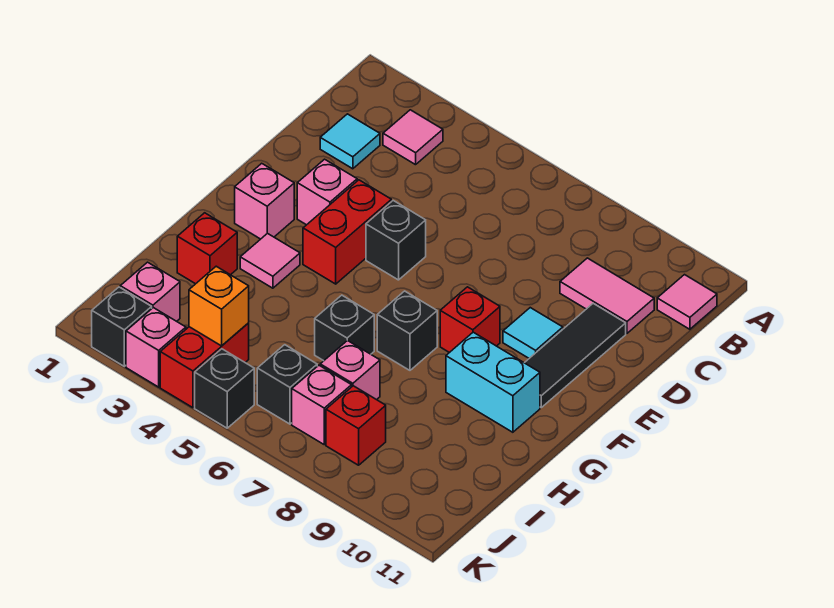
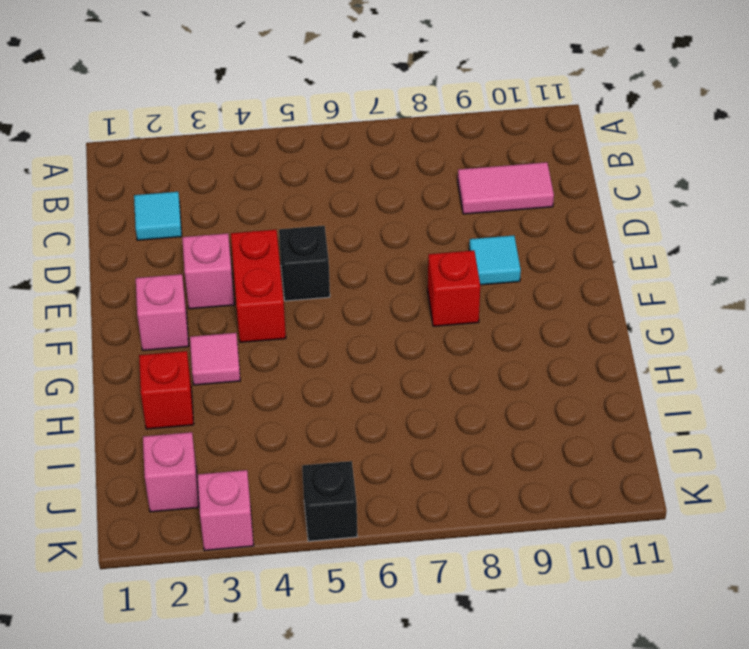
none -> pink tile B3 level 1
none -> pink tile B11 level 1
none -> black tile D10:F10 level 1

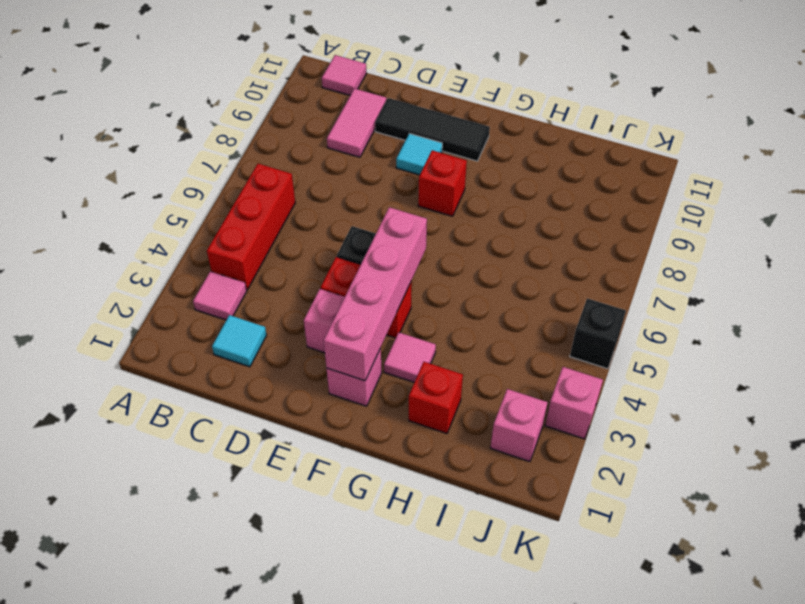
red brick B4:B6 level 1 -> none
pink brick F2:F5 level 2 -> none
none -> black brick G7 level 1
none -> cyan brick G9:G10 level 1
none -> black brick H6 level 1

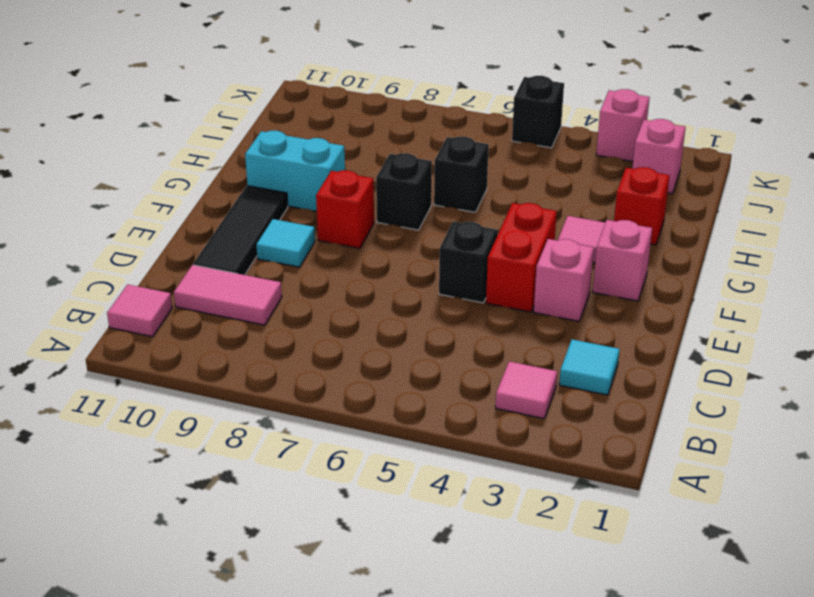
none -> pink brick I7 level 1
none -> red brick J4:K4 level 1
none -> black brick J6 level 1

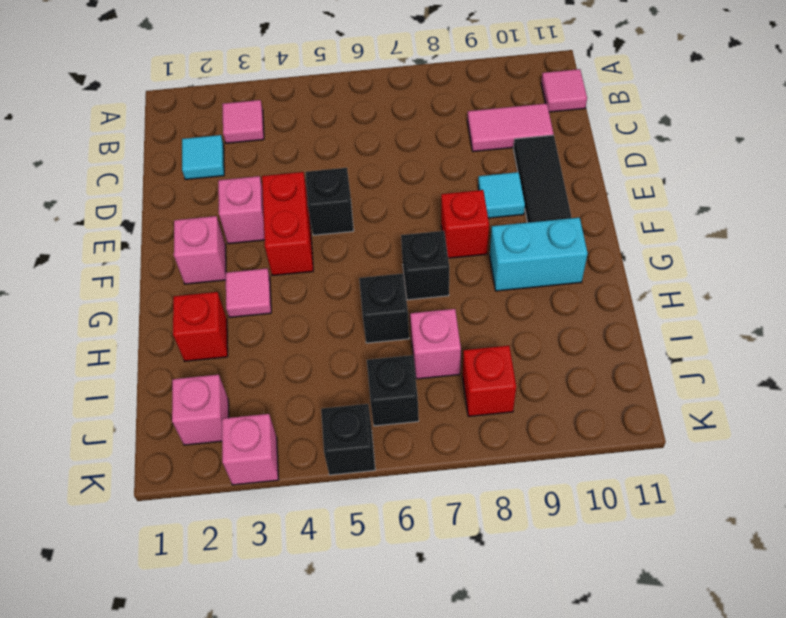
none -> red brick J4:K4 level 1
none -> pink brick J7 level 1
none -> black brick K2 level 1

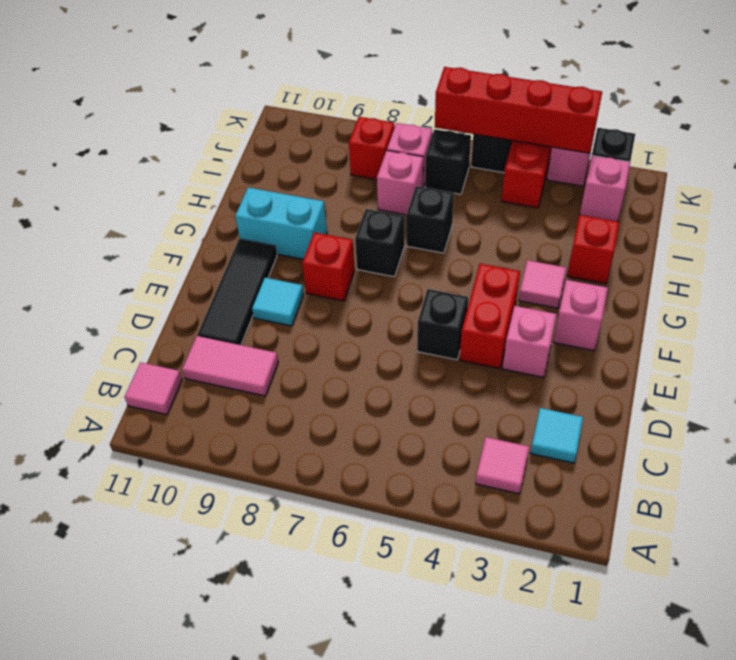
red brick K3:K6 level 2 -> none
none -> orange brick J4 level 2

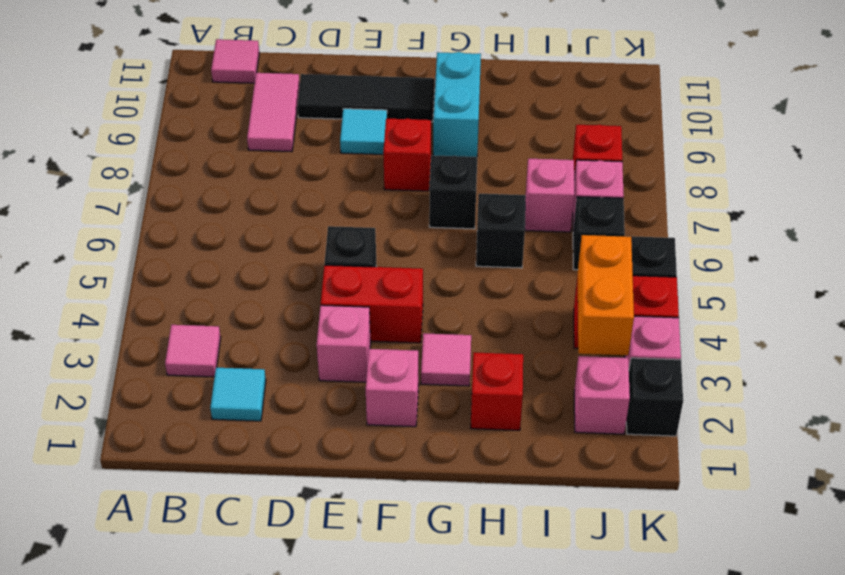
orange brick J3:J4 level 2 -> orange brick J4 level 2

